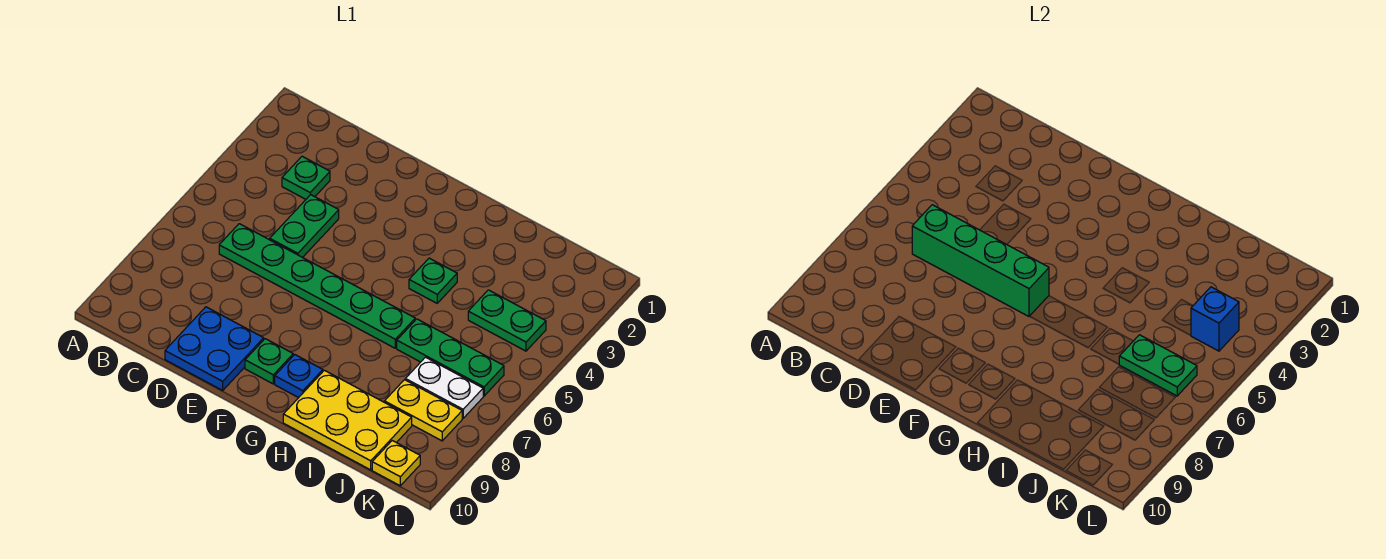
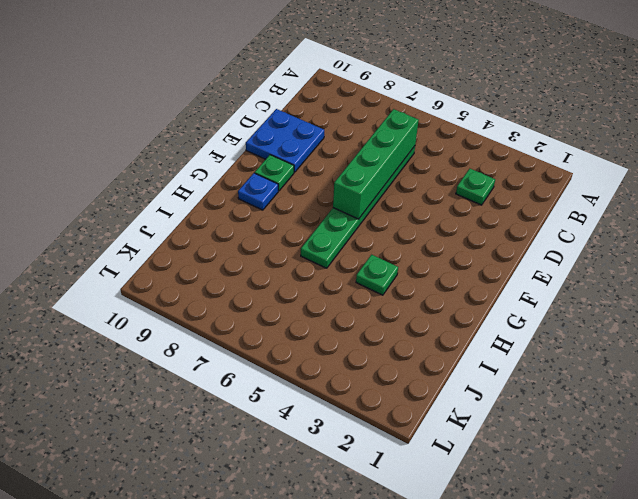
none -> green plate D4:D5 level 1
none -> yellow plate H9:J10 level 1
none -> green plate I6:K6 level 1

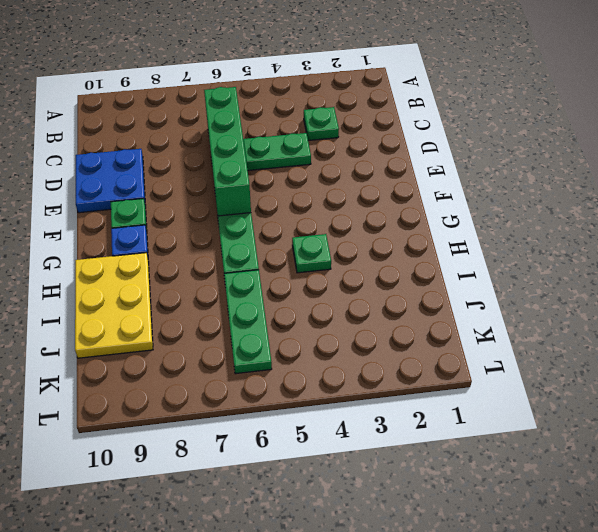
none -> green plate J4:K4 level 1
none -> white plate J7:K7 level 1
none -> yellow plate J8:K8 level 1

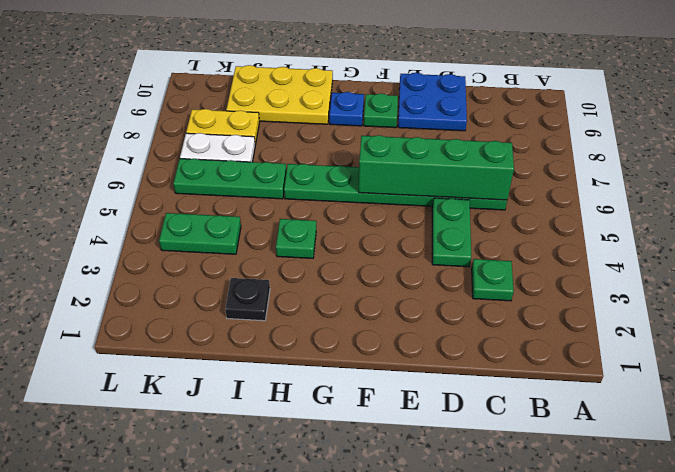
black plate I2 level 1 -> none
none -> yellow plate K10 level 1
none -> green plate J6:K6 level 2
none -> blue brick K4 level 2

